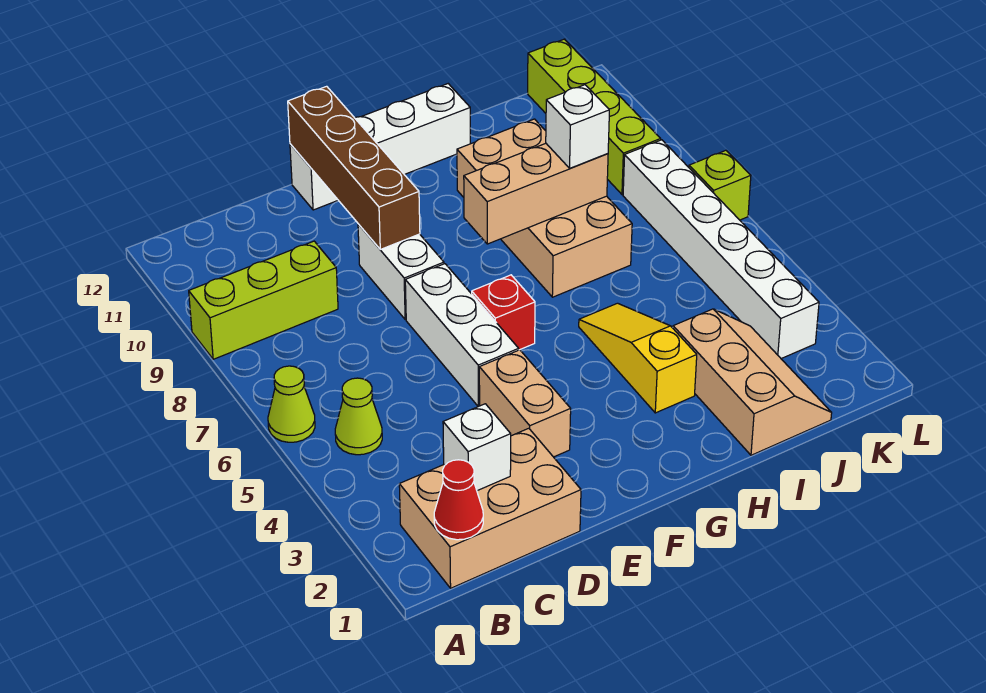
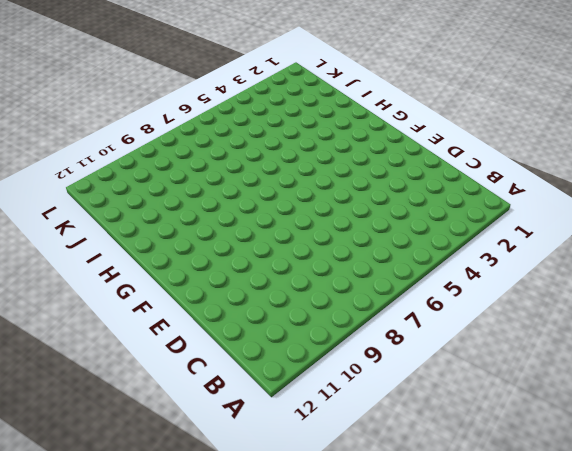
none -> lime cone A6 level 1
none -> lime brick A9:C9 level 1
none -> tan brick B1:D2 level 1

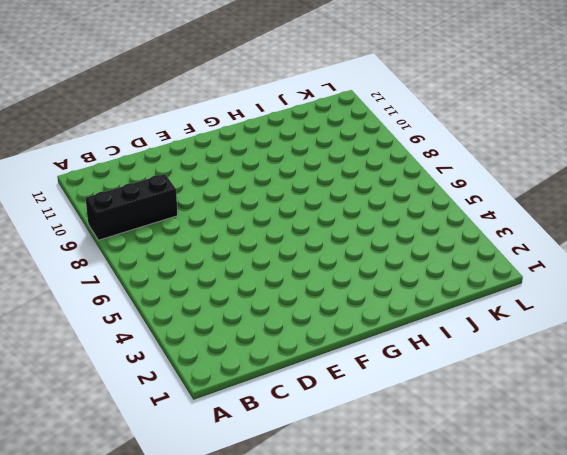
black brick A9:C9 level 1 -> lime brick A9:C9 level 1
none -> lime cone A6 level 1
none -> tan brick B1:D2 level 1
none -> lime cone B5 level 1

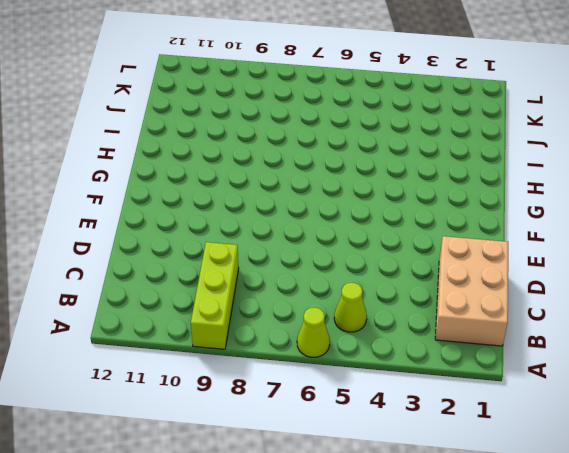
none -> tan brick E3:E4 level 1
none -> white brick E5:E7 level 1
none -> white brick E8:E9 level 1

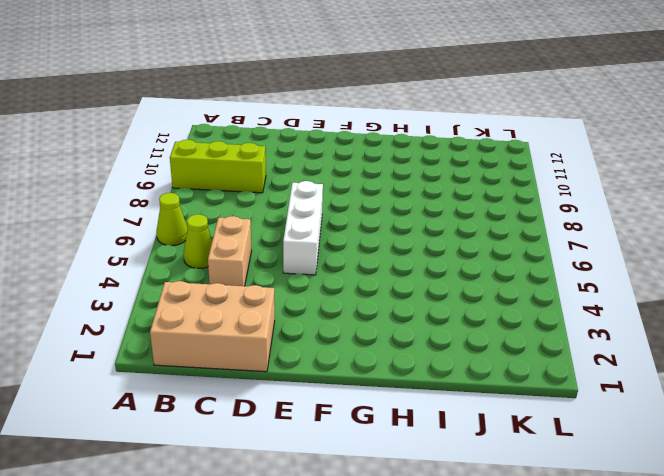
tan brick C4:C5 level 1 -> tan brick E3:E4 level 1
none -> white brick E8:E9 level 1
none -> white brick E12:H12 level 1
none -> red brick F6 level 1

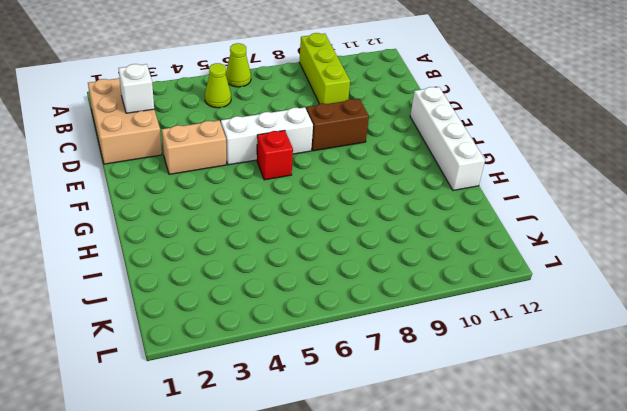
brown brick E8:E9 level 1 -> white brick E8:E9 level 1
none -> yellow slope H3:H5 level 1 top 3
none -> tan brick H7:I10 level 1
none -> tan slope I1:J3 level 1 top I

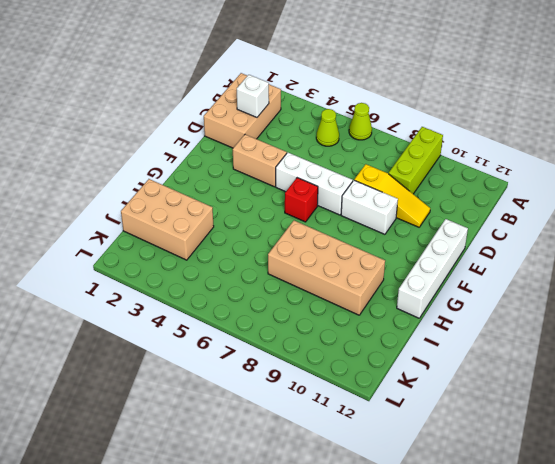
yellow slope D8:D10 level 1 top 8 -> yellow slope H3:H5 level 1 top 3
tan brick I1:J3 level 1 -> tan slope I1:J3 level 1 top I
none -> white brick K3:K8 level 1
none -> lime brick K9:K12 level 1
none -> lime brick L7 level 1

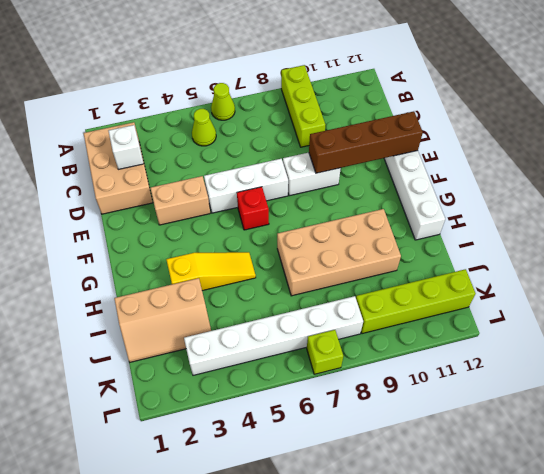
none -> red cone B1 level 2
none -> tan brick G8:I8 level 2
none -> white brick I8 level 3

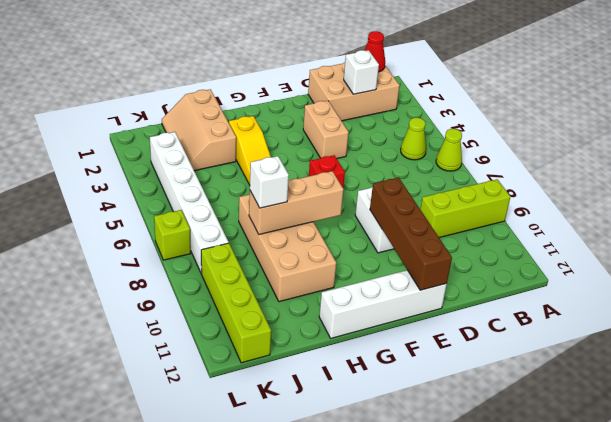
none -> white brick E5:E7 level 1

